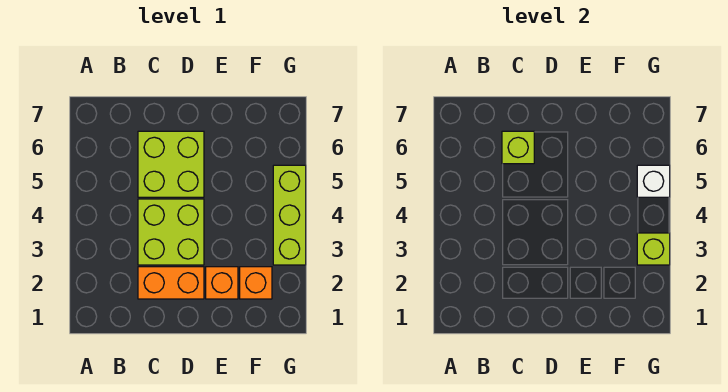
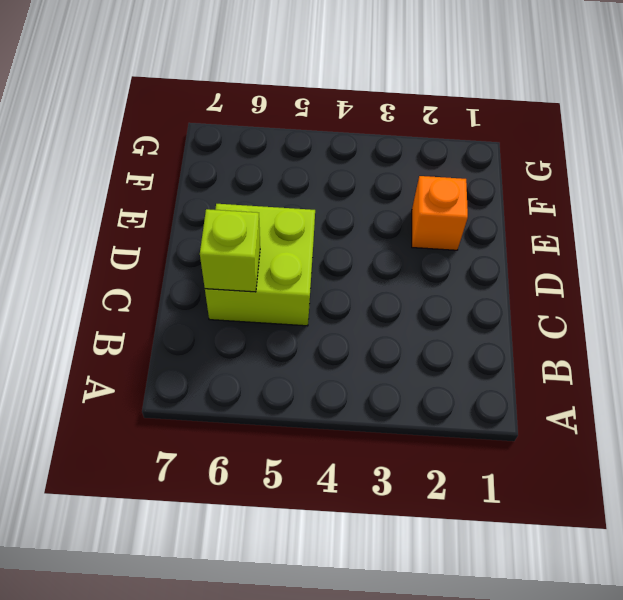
none -> orange brick C2:D2 level 1
none -> lime brick C3:D4 level 1

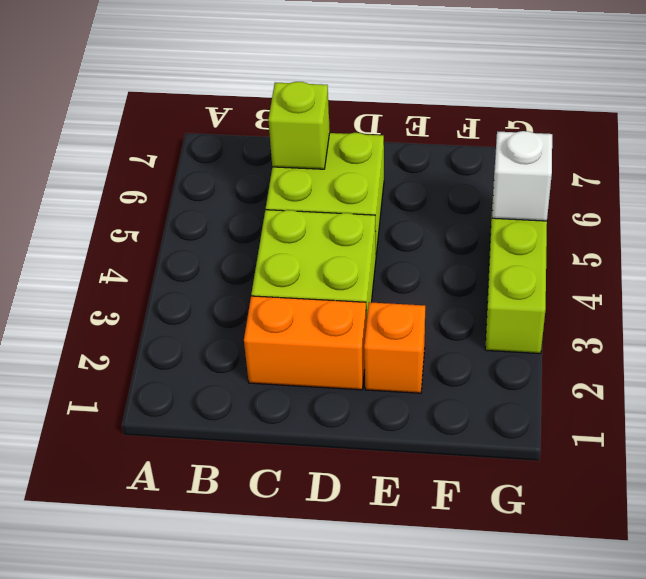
none -> orange brick F2 level 1
none -> lime brick G3 level 2

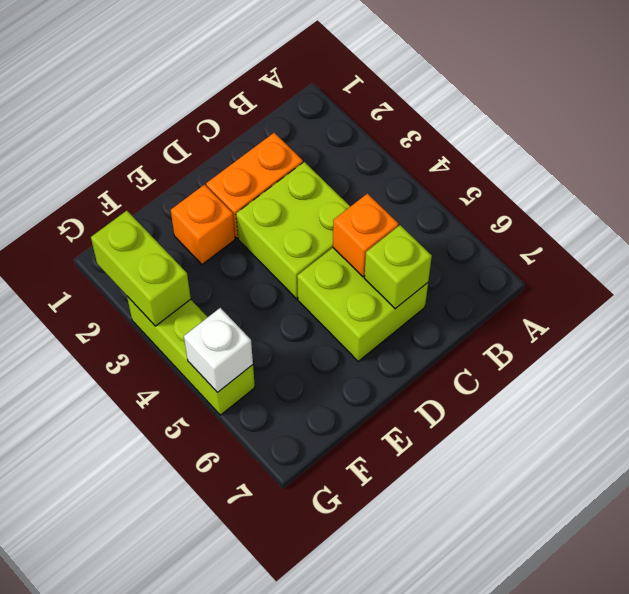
orange brick C5 level 2 -> orange brick F2 level 1
lime brick G2:G3 level 2 -> lime brick G3 level 2

